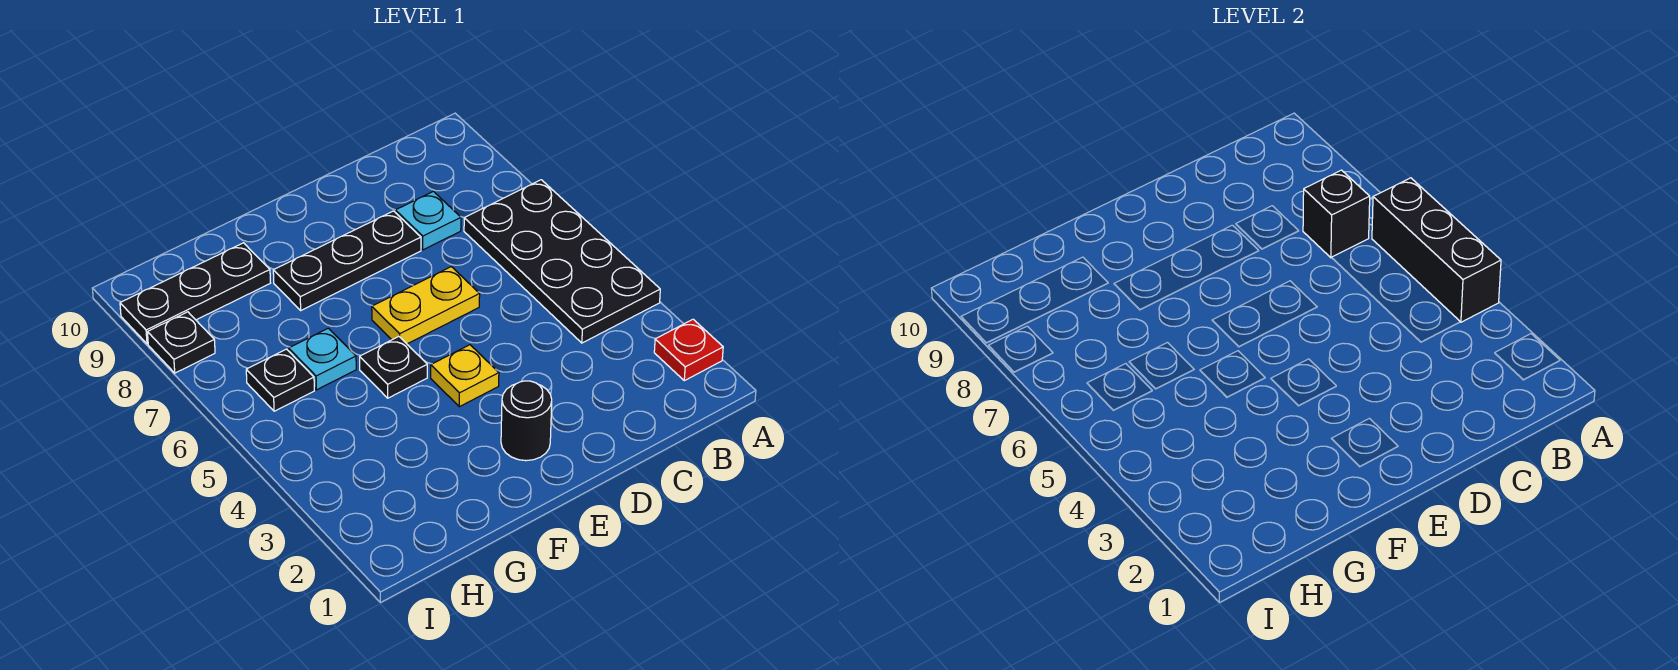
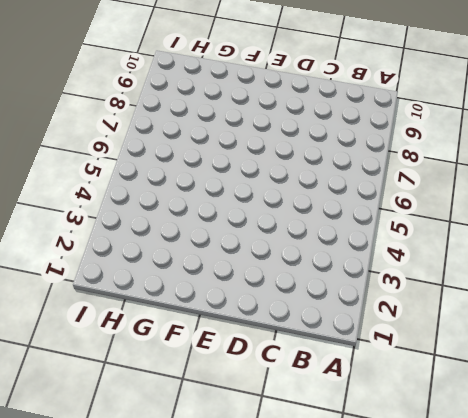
none -> red plate A2 level 1
none -> black plate A4:B7 level 1
none -> cyan plate C8 level 1

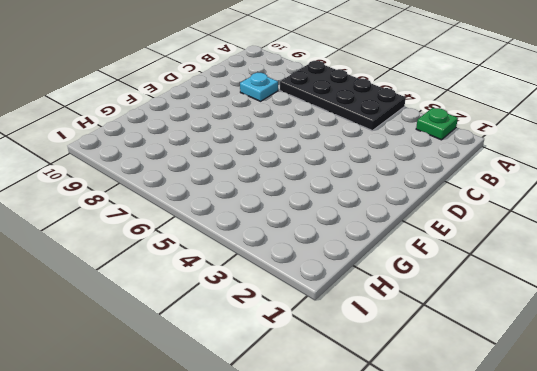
green plate A2 level 1 -> red plate A2 level 1
none -> yellow plate D6:E6 level 1
none -> black plate D8:F8 level 1
none -> black round brick E2 level 1

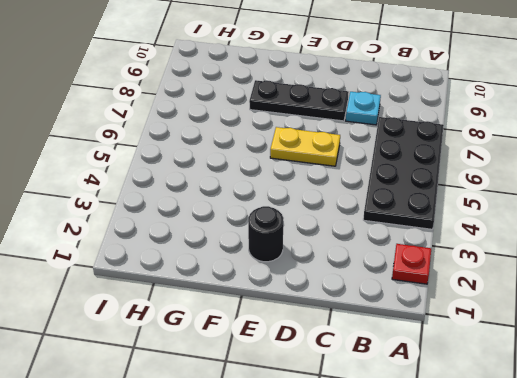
none -> yellow plate E4 level 1
none -> black plate F5 level 1
none -> cyan plate G6 level 1

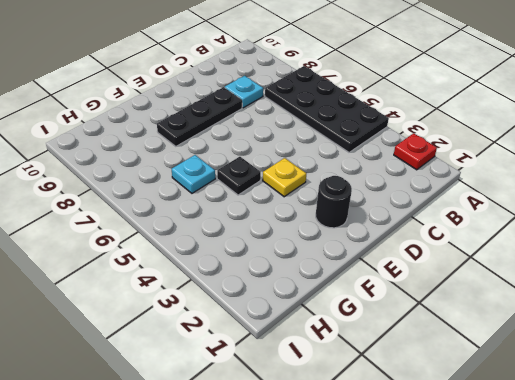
none -> yellow plate D6:E6 level 1
none -> black plate G9:I9 level 1
none -> black plate H6 level 1

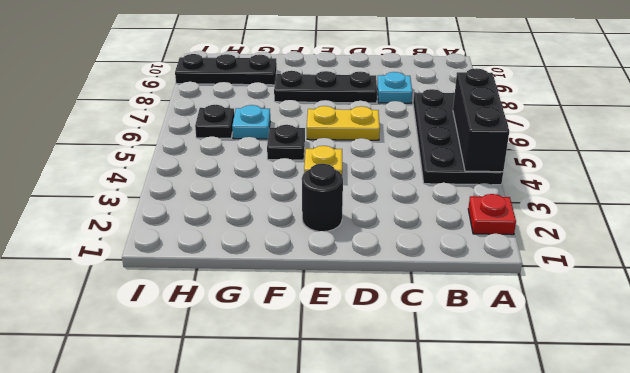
none -> black plate I8 level 1
none -> black brick B7 level 2

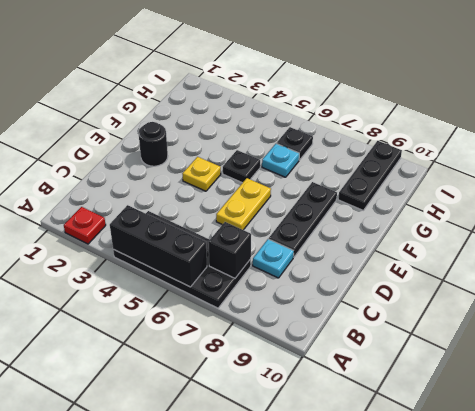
none -> black plate I8 level 1

